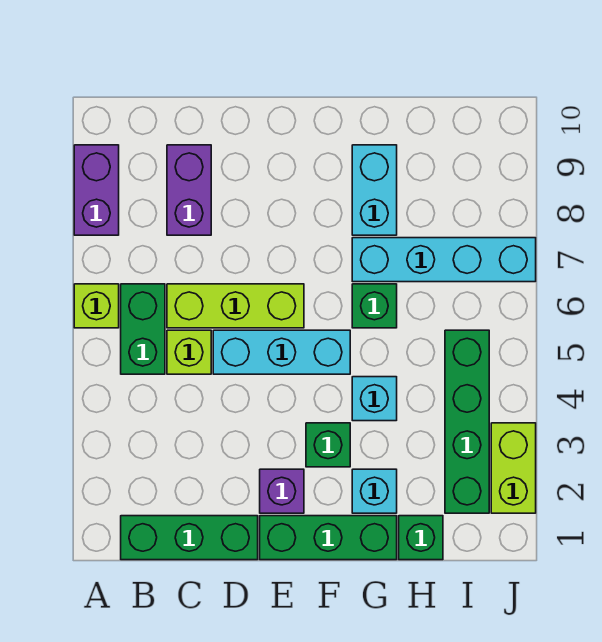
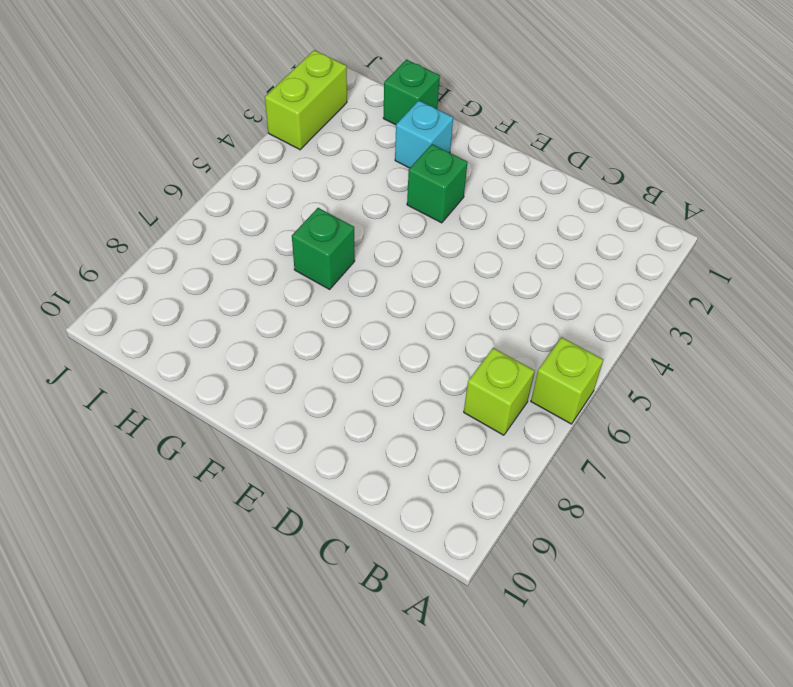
lime brick B7 level 1 -> lime brick C5 level 1
none -> purple brick A8:A9 level 1
none -> green brick B1:D1 level 1
none -> green brick B5:B6 level 1

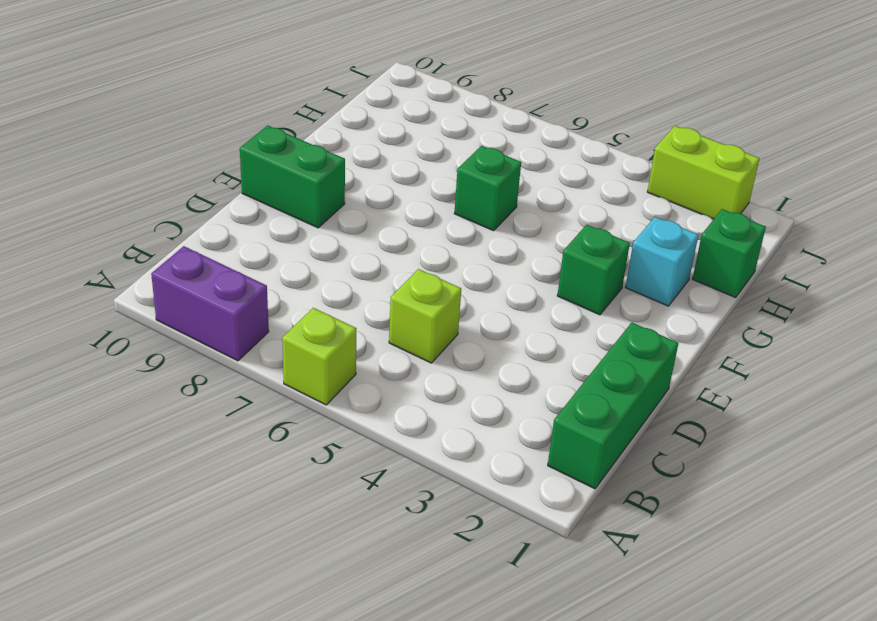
green brick E9:E10 level 1 -> green brick B5:B6 level 1
none -> lime brick C6:E6 level 1
none -> purple brick C8:C9 level 1
none -> cyan brick D5:F5 level 1

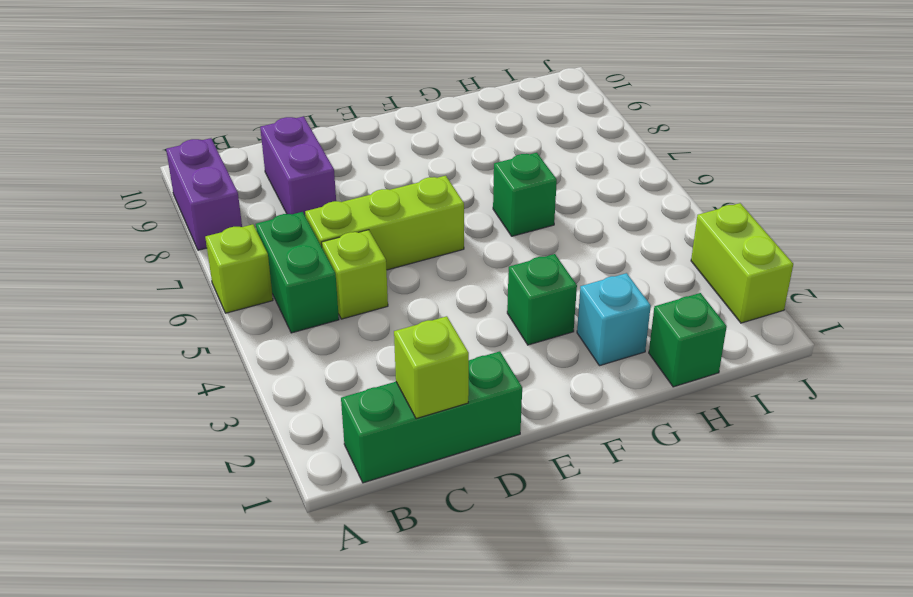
lime brick C1 level 2 -> none
none -> cyan brick D5:F5 level 1
none -> green brick E1:G1 level 1
none -> purple brick E2 level 1

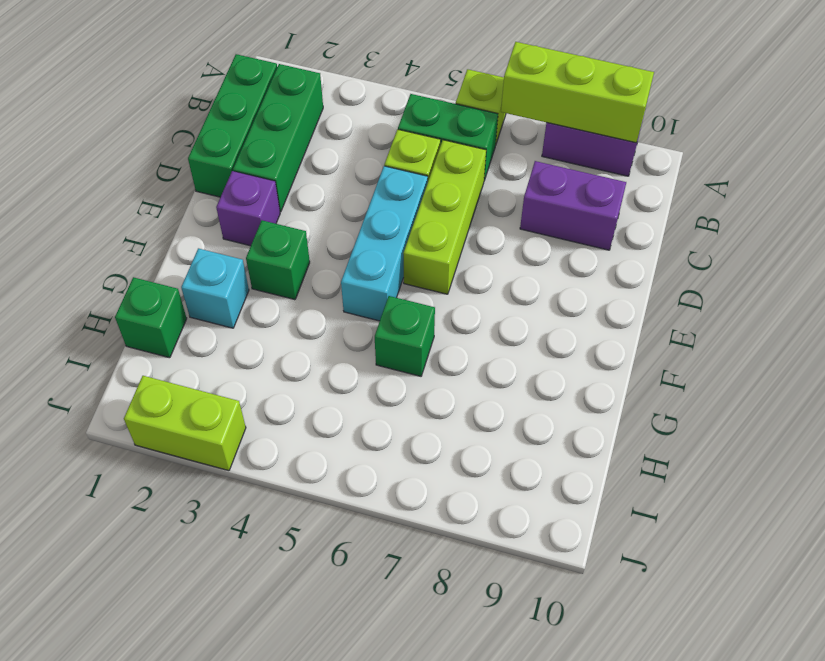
lime brick A7:A9 level 2 -> none
green brick B2:D2 level 1 -> green brick E1:G1 level 1
none -> cyan brick G4 level 1
none -> cyan brick G7:J7 level 1
none -> cyan brick G8:G9 level 1

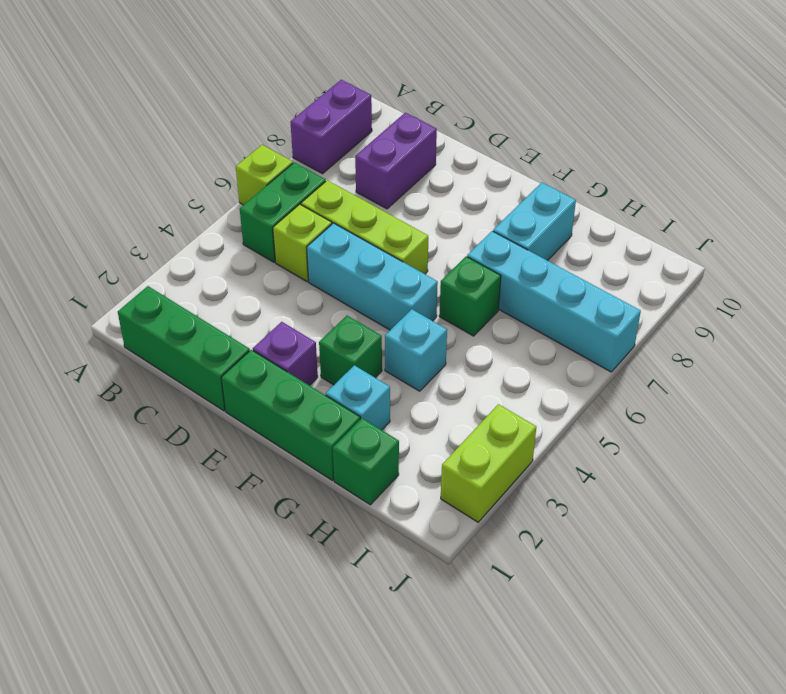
none -> green brick I2:I5 level 1

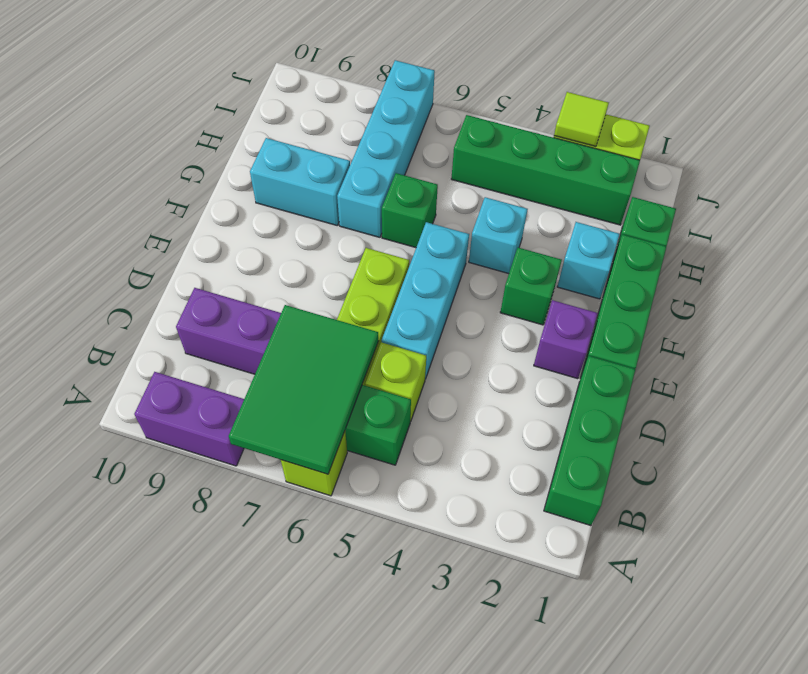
green tile A6:C7 level 2 -> none
lime tile J3 level 2 -> none

